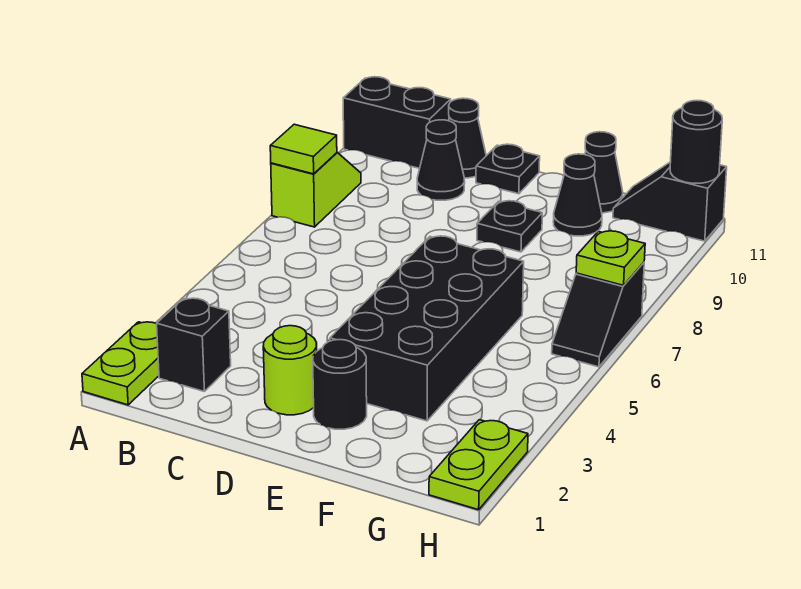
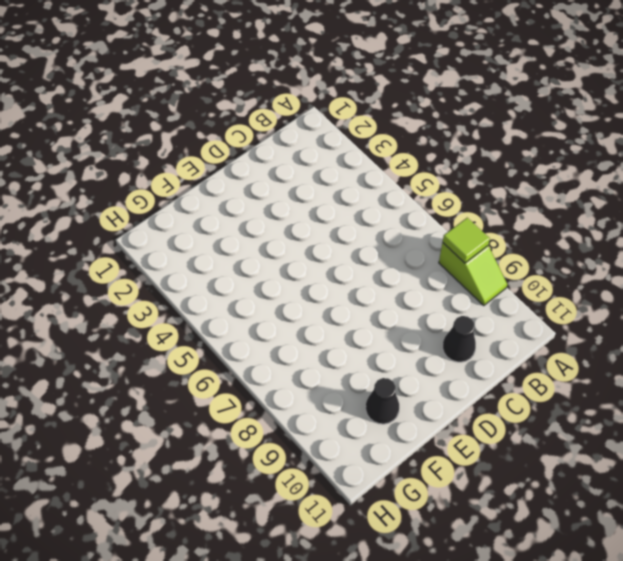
none -> lime plate A1:A2 level 1
none -> black brick A11:B11 level 1
none -> black brick B2 level 1

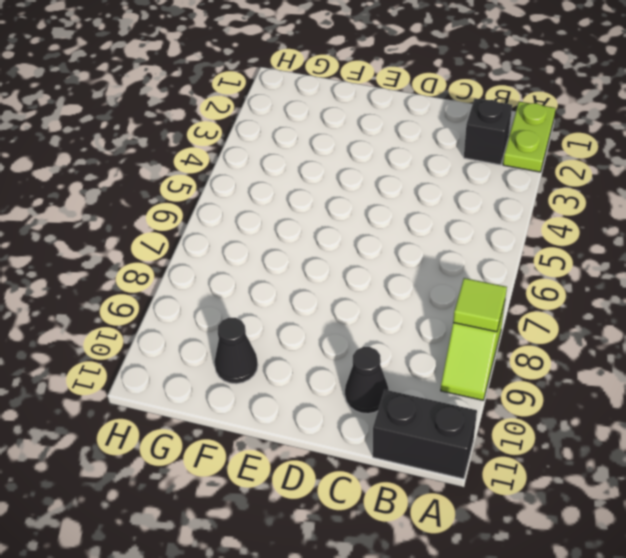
none -> black cone C11 level 1
none -> lime round brick D2 level 1
none -> black plate D11 level 1

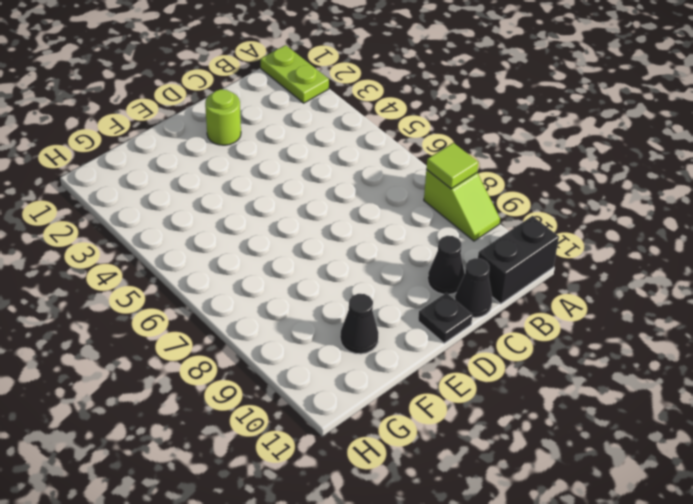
none -> black brick B2 level 1
none -> black round brick E2 level 1
none -> black brick E3:F6 level 1

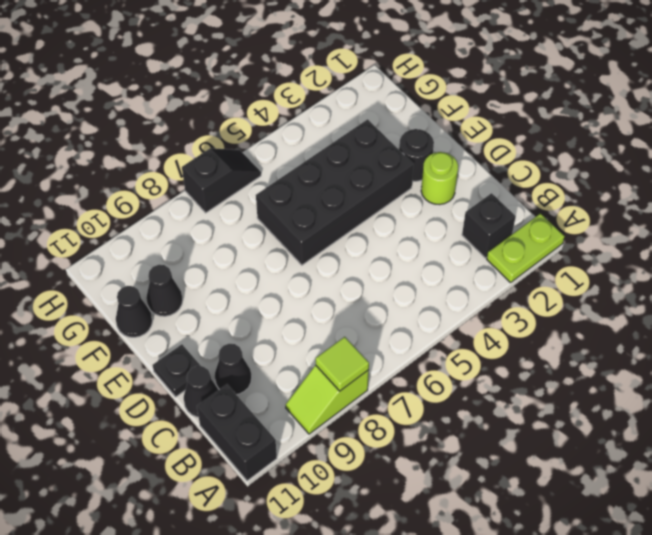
none -> black plate E9 level 1
none -> black slope G11:H11 level 1 top H
none -> lime plate H1:H2 level 1

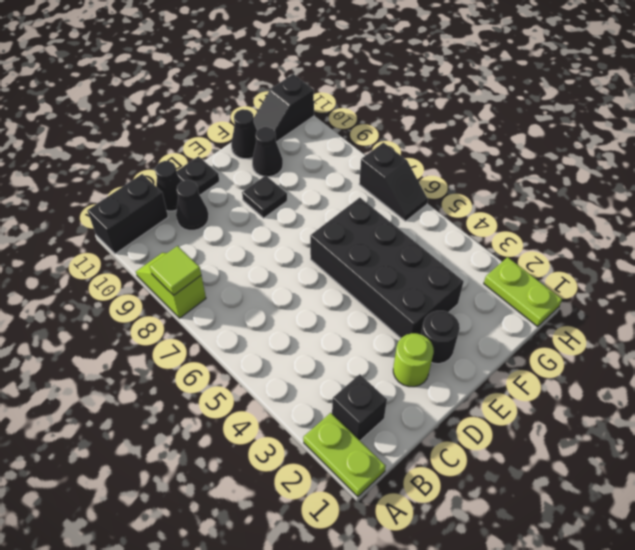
none -> lime plate H7 level 2
none -> black round brick H11 level 2

